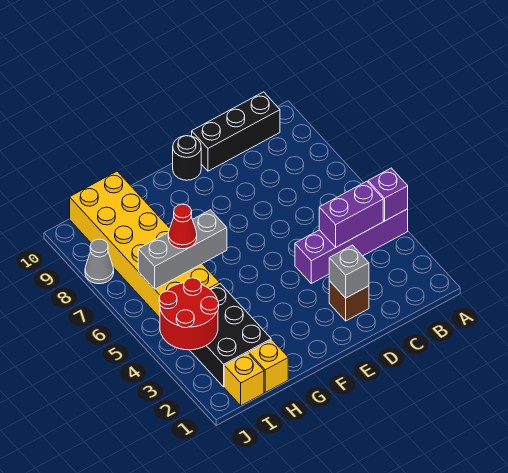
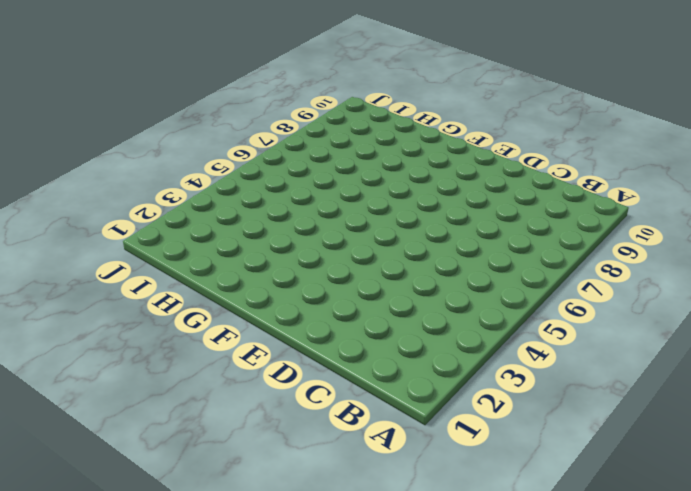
none -> purple brick A4:D4 level 1
none -> black brick B10:D10 level 1
none -> brown brick D2 level 1

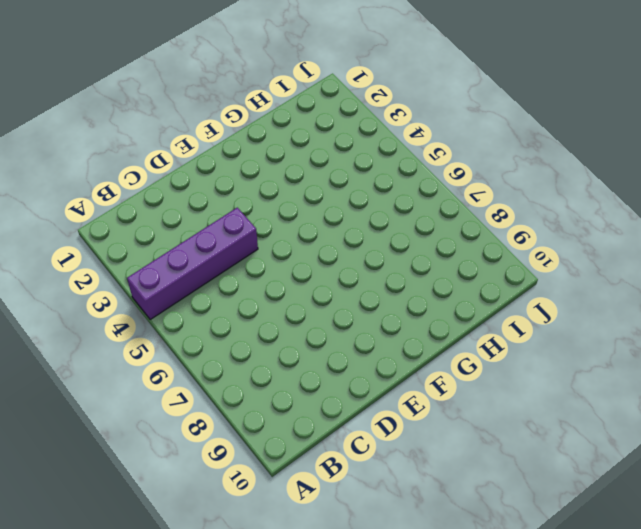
none -> black brick B10:D10 level 1
none -> brown brick D2 level 1
none -> black round brick E10 level 1

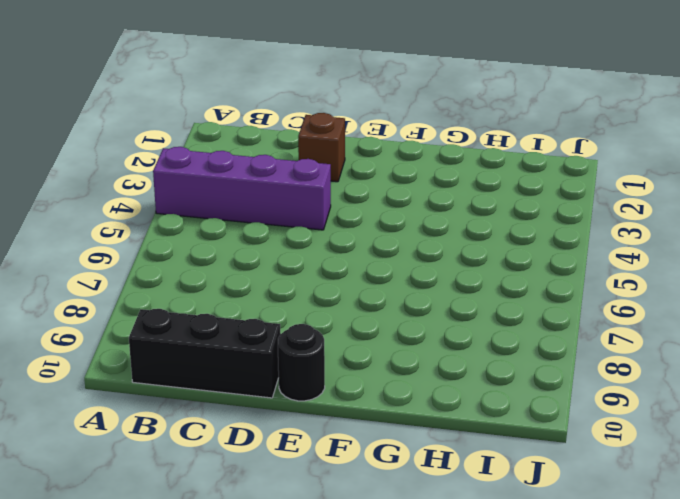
none -> yellow brick H1 level 1
none -> black brick H2:I4 level 1
none -> yellow brick H5:I10 level 1

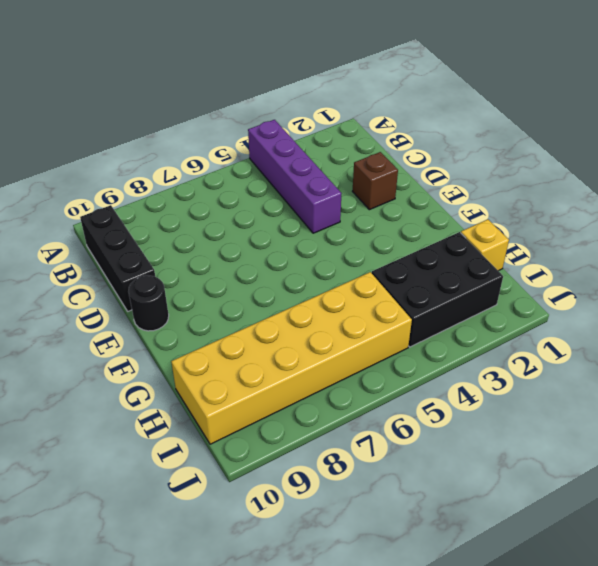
none -> yellow brick I1 level 1
none -> grey cone J8 level 1
none -> purple brick A4 level 2

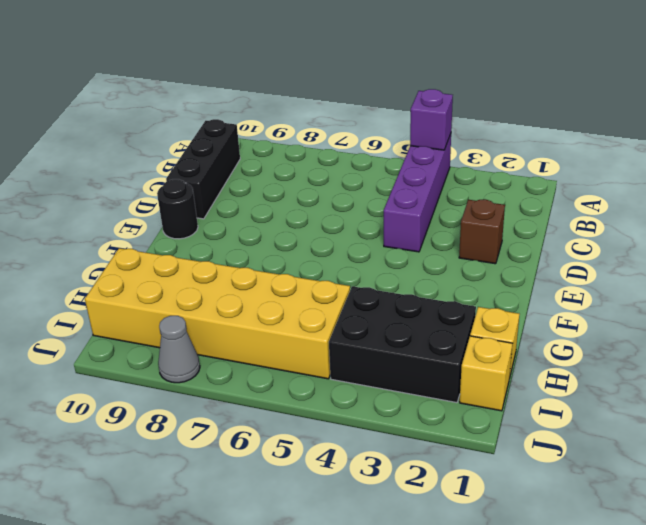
none -> purple brick B4:C4 level 2
none -> grey brick D2 level 2
none -> grey brick G6:I6 level 2

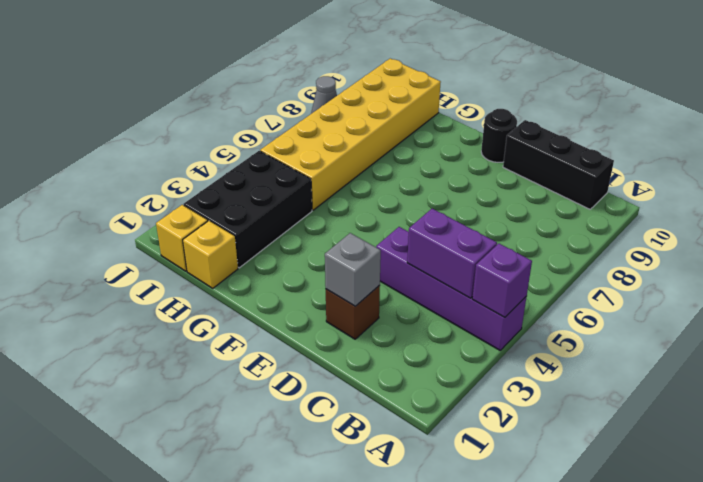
none -> grey brick G6:I6 level 2
none -> red round brick I3:J4 level 2
none -> red cone H6 level 3

